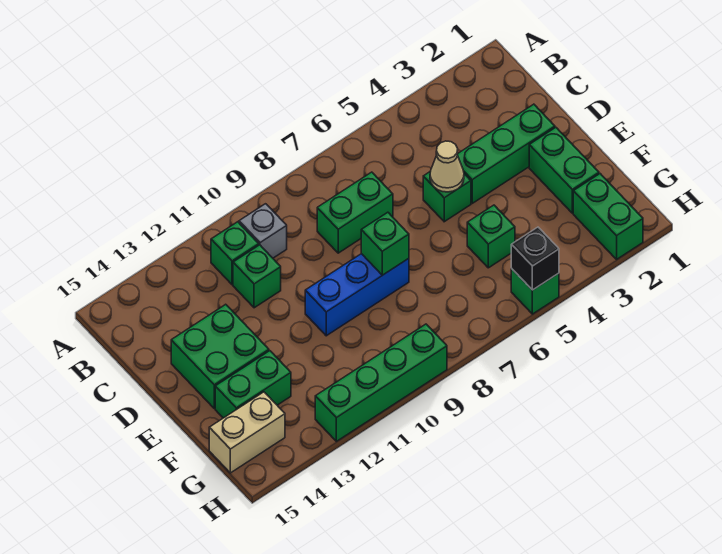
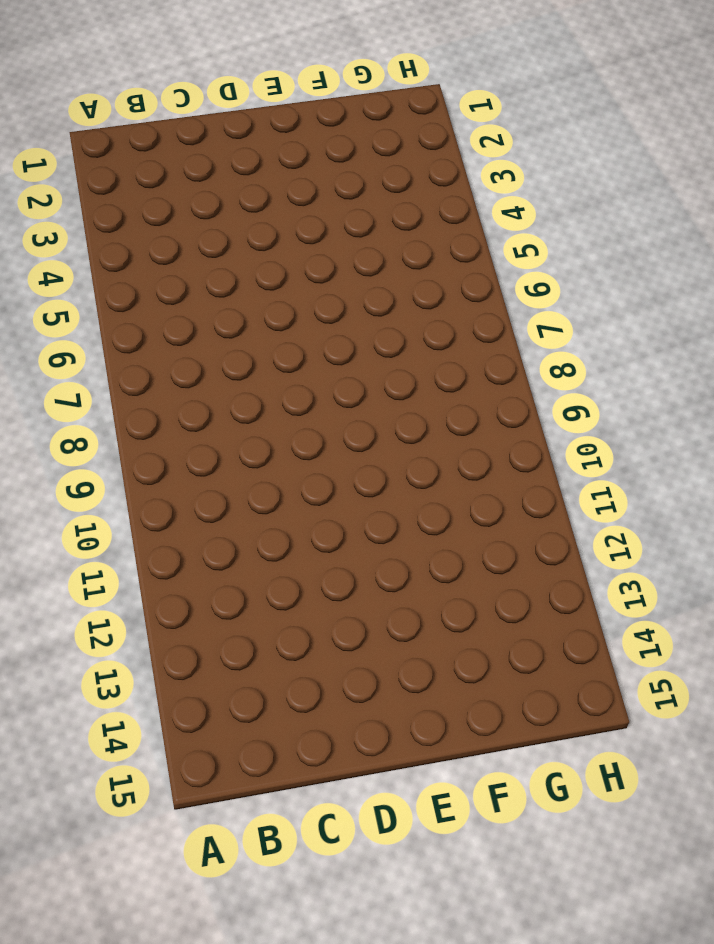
none -> grey brick B10 level 1
none -> green brick B11 level 1
none -> green brick C7:C8 level 1

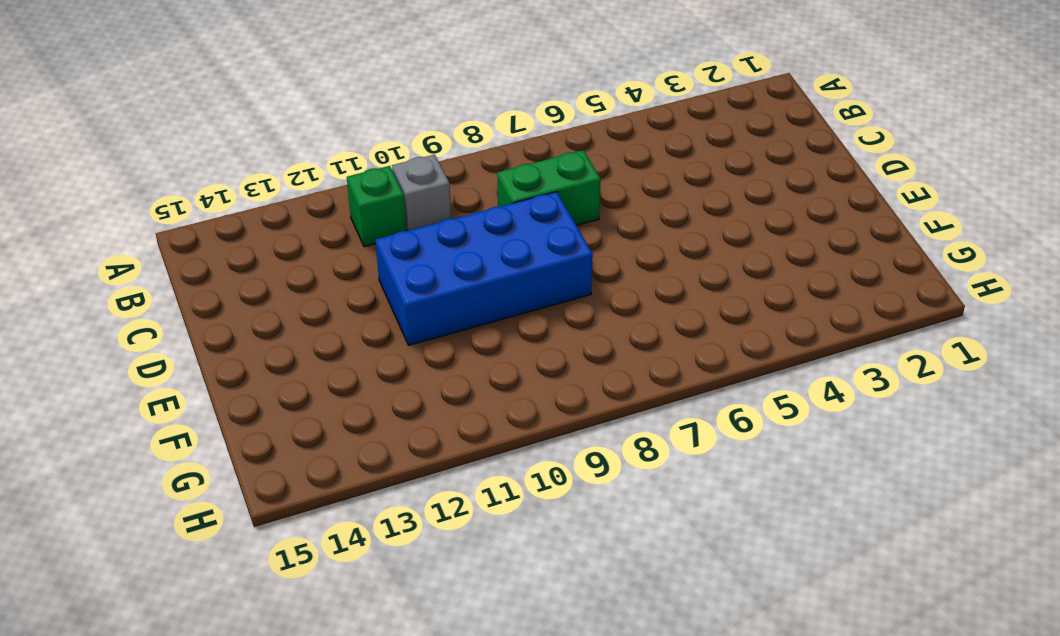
blue brick D8:E11 level 1 -> blue brick E8:E10 level 1
none -> green brick C11 level 1
none -> green brick D2:D4 level 1
none -> green brick D5 level 1

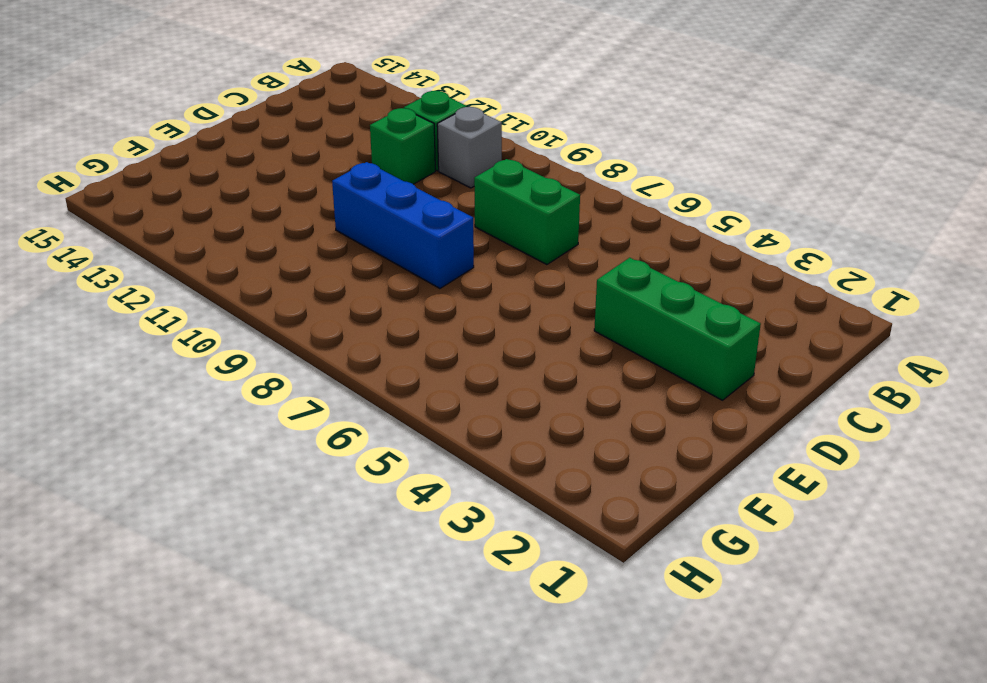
none -> green brick D5 level 1
none -> green brick D13:E14 level 1
none -> green brick E2:F2 level 1

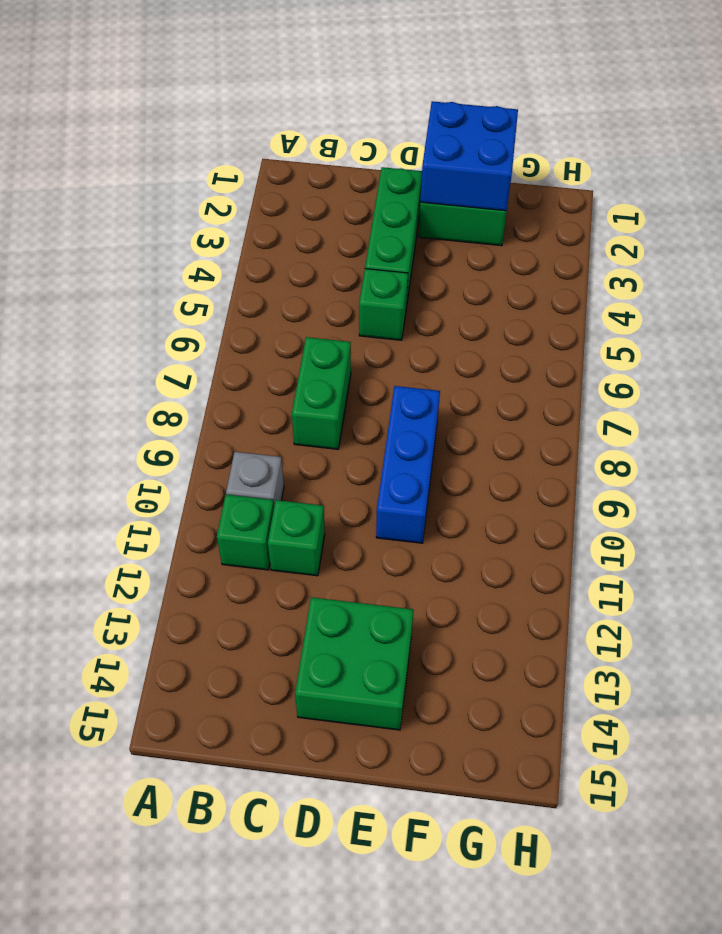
blue brick E1:F2 level 2 -> none
none -> green brick F5 level 1
none -> green brick F13:F14 level 1
none -> green brick G2:H2 level 1

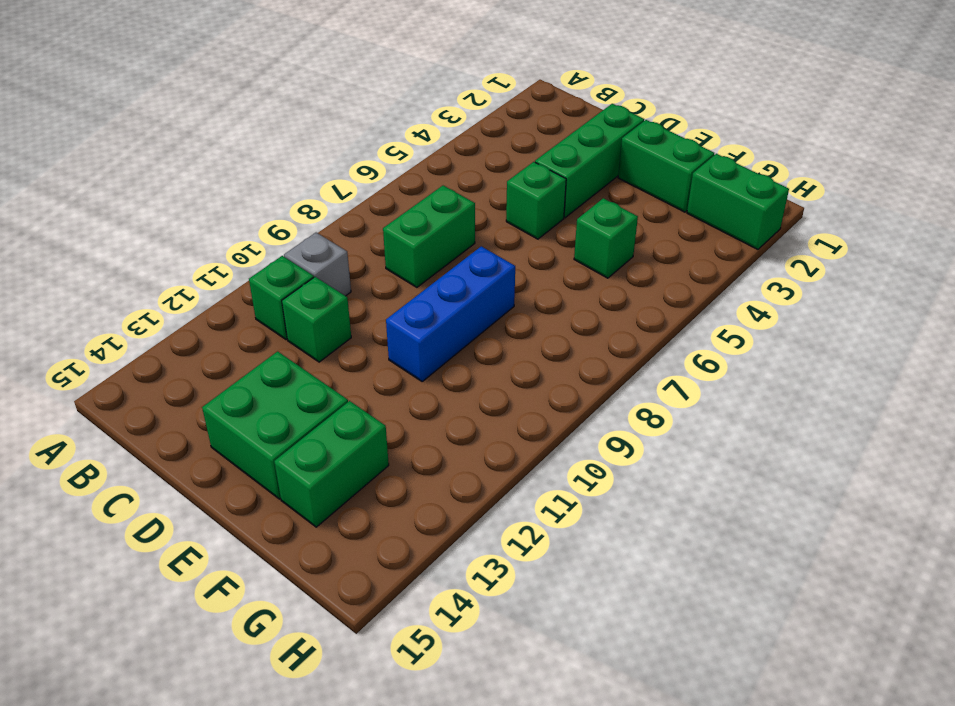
none -> tan brick G14:G15 level 1
none -> green brick H5 level 1
none -> green brick H9:H12 level 1

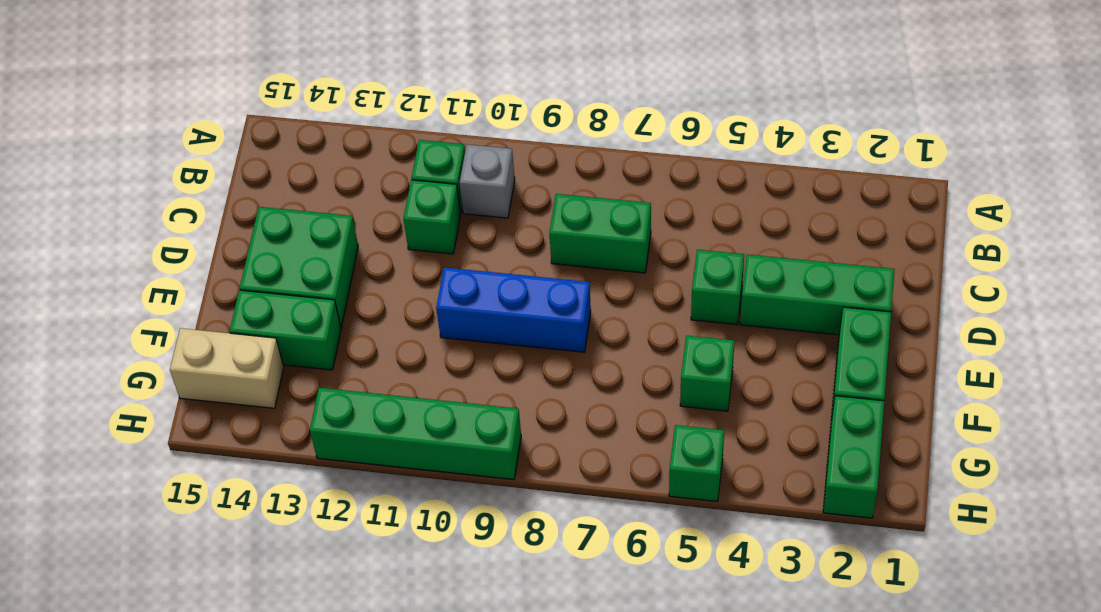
none -> tan cone D5 level 2
none -> green brick E8 level 2
none -> black brick H5 level 2

